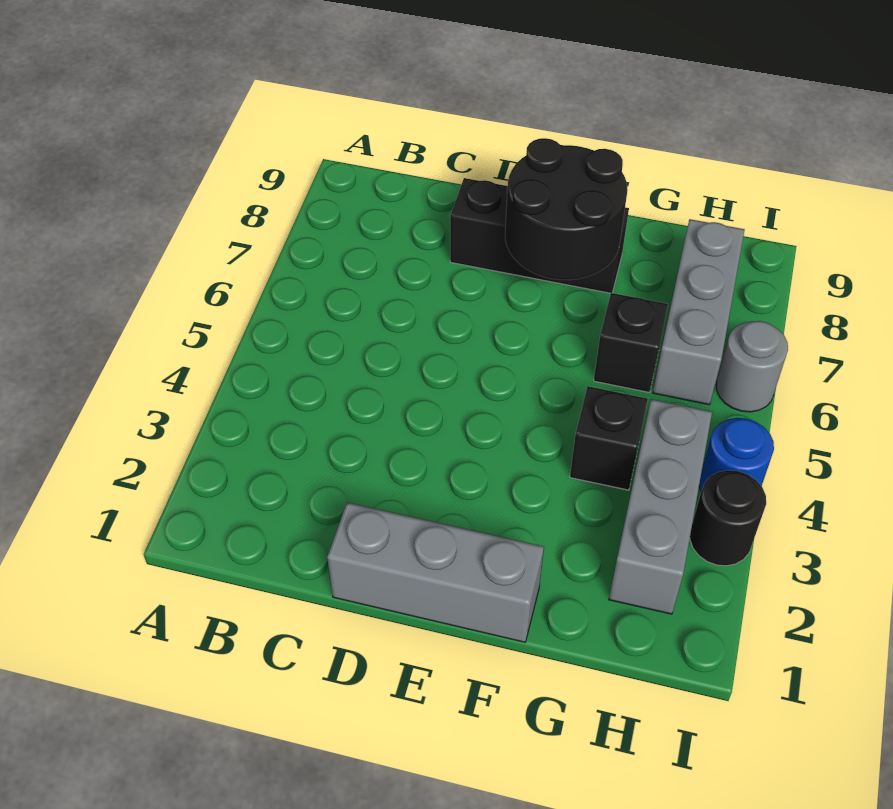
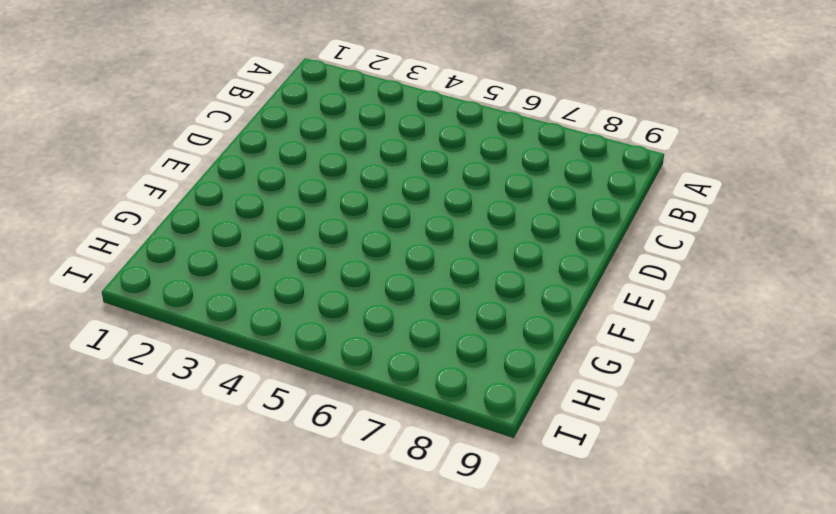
none -> grey brick D1:F1 level 1
none -> black brick D8:F8 level 1

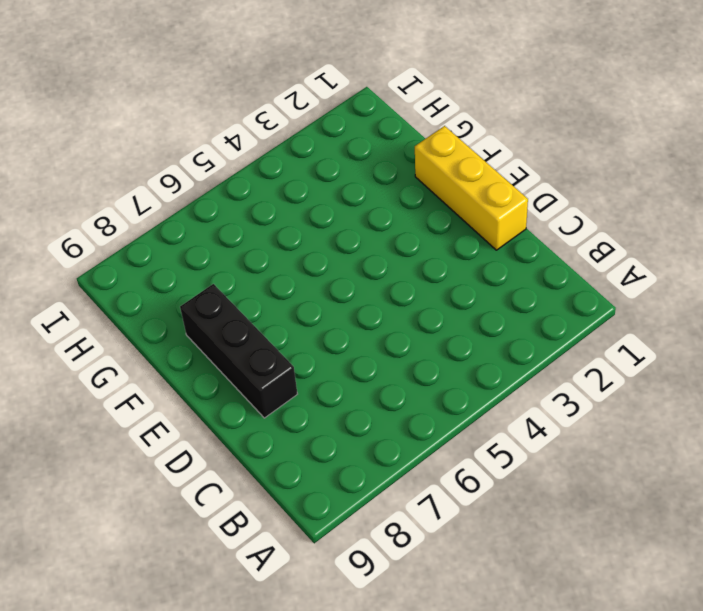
yellow brick D1:F1 level 1 -> grey brick D1:F1 level 1
none -> black brick G4 level 1
none -> black brick G6 level 1

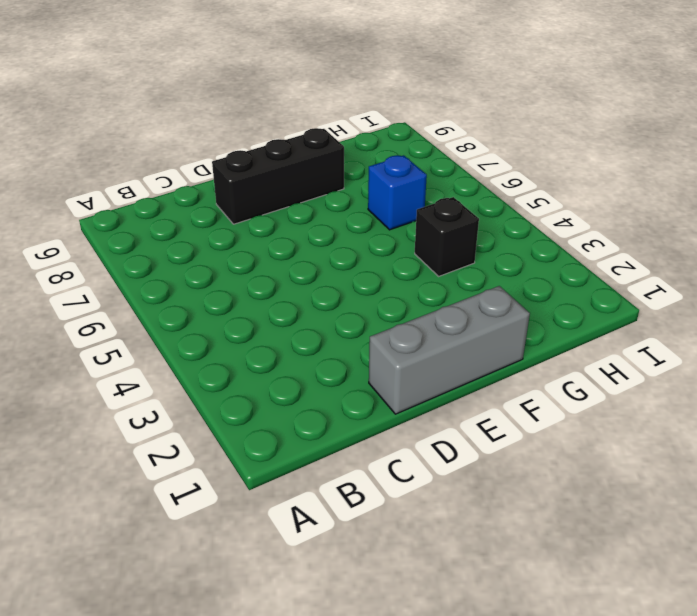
blue brick G6 level 1 -> black brick G6 level 1
none -> grey brick H2:H4 level 1
none -> grey brick H6:H8 level 1

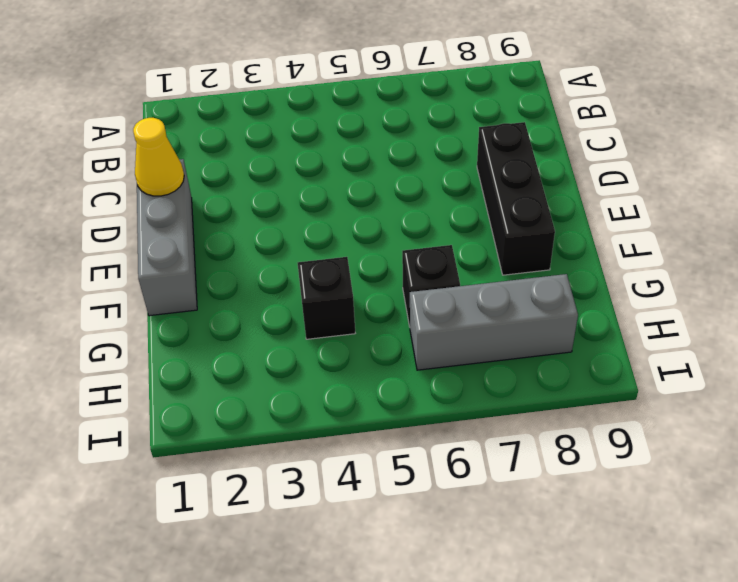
yellow cone D1 level 2 -> none
none -> grey brick H2:H4 level 1
none -> black round brick I3 level 1

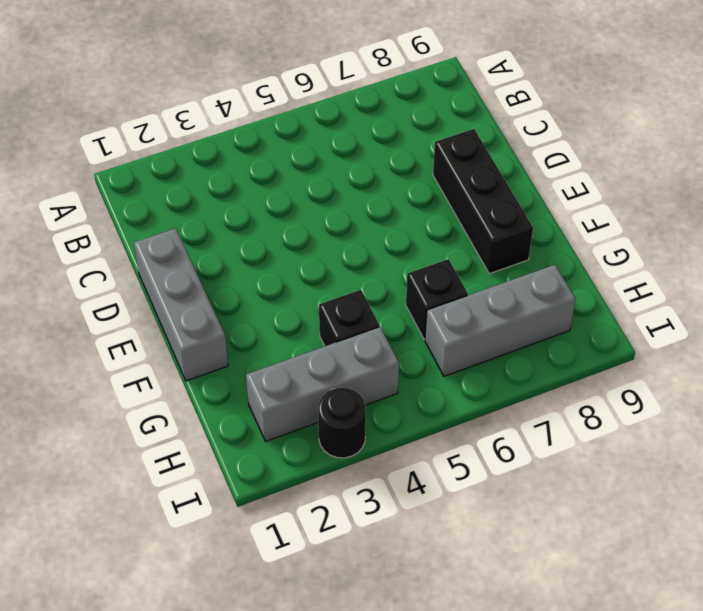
none -> blue round brick I4 level 1
none -> grey round brick I6 level 1

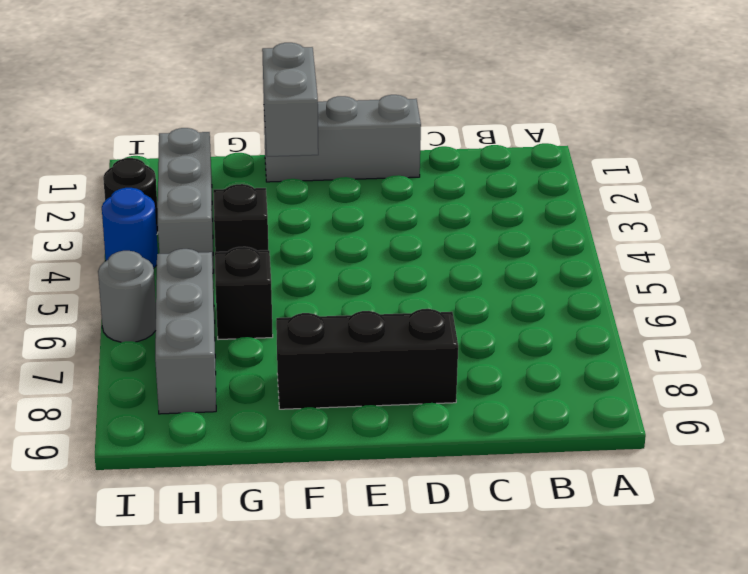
grey brick F1:F2 level 2 -> none
none -> black round brick E7:F8 level 2

